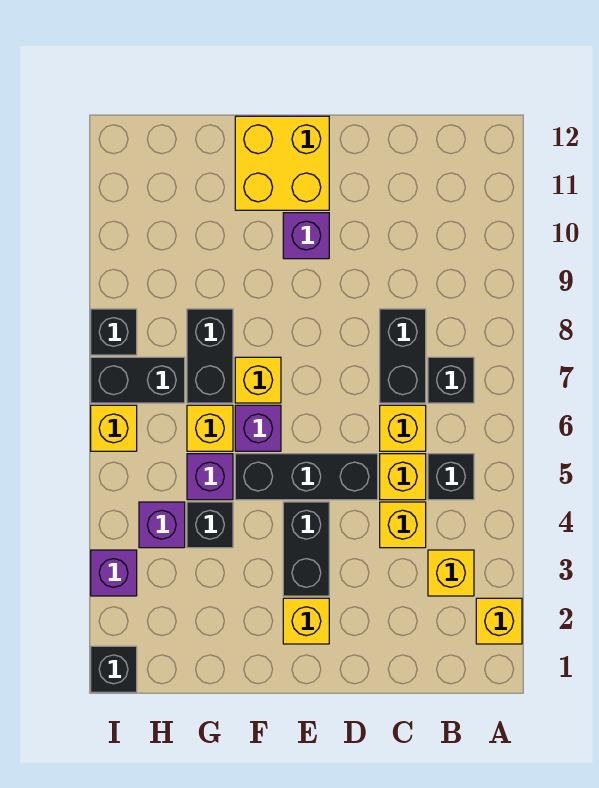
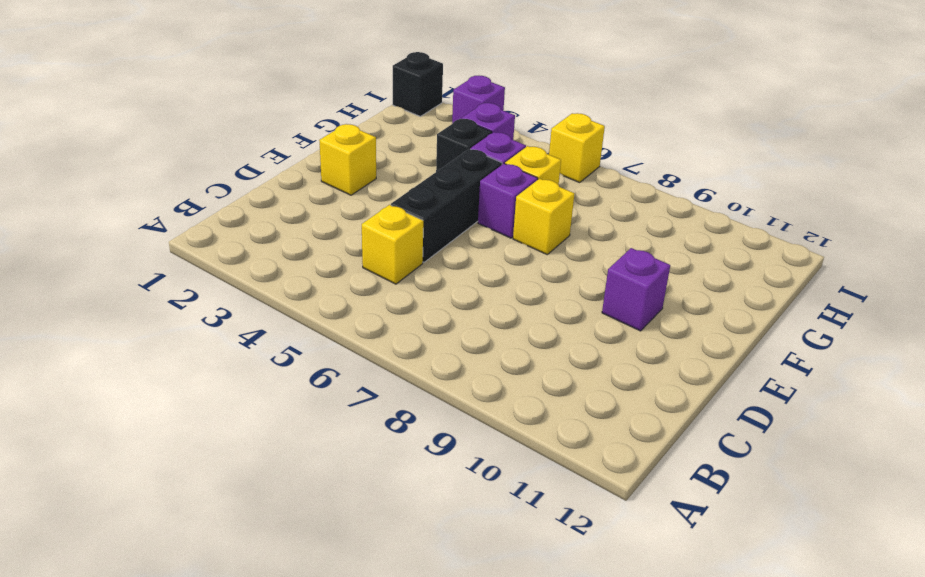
none -> yellow brick A2 level 1
none -> yellow brick B3 level 1
none -> black brick B5 level 1

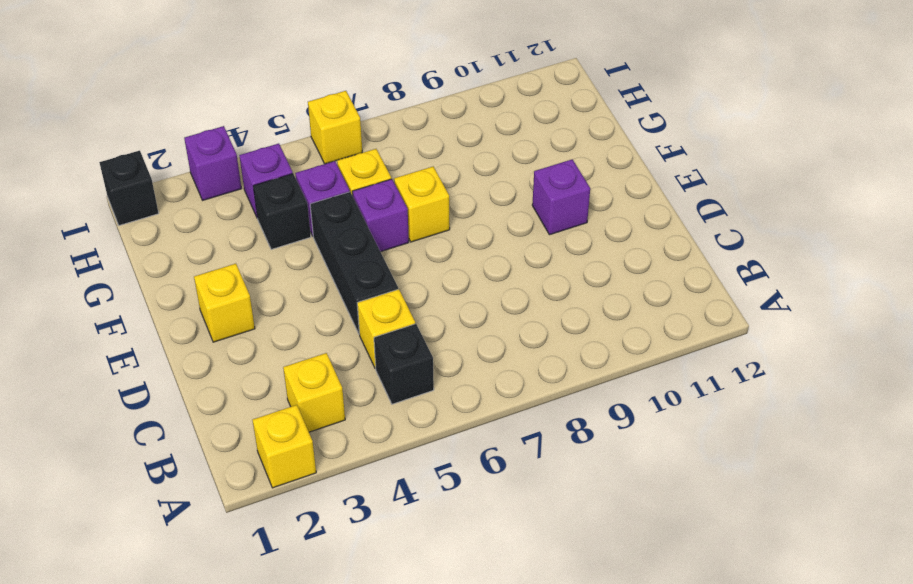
none -> black brick B7 level 1
none -> yellow brick C4 level 1
none -> yellow brick C6 level 1

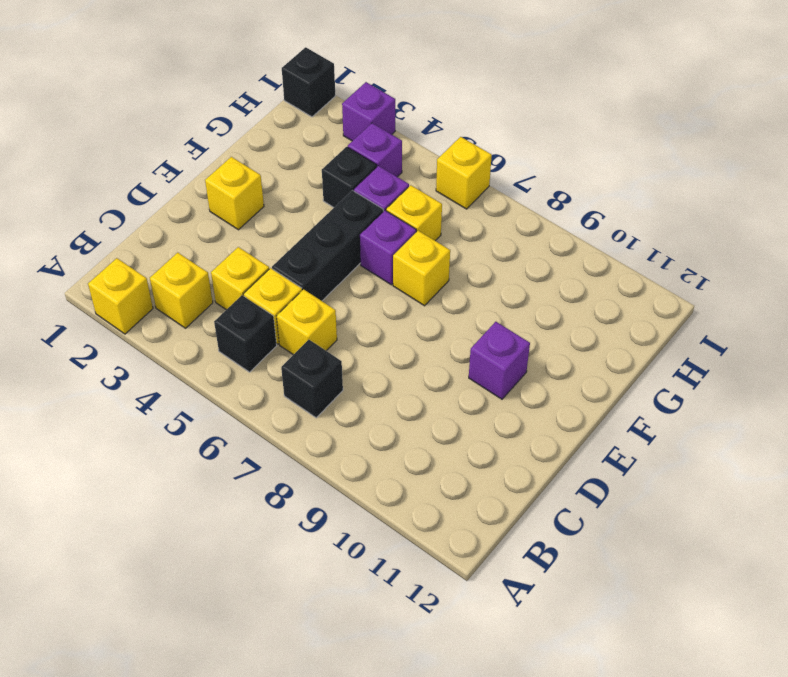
none -> black brick C7:C8 level 1
none -> black brick E3:E4 level 1
none -> yellow brick E11:F12 level 1

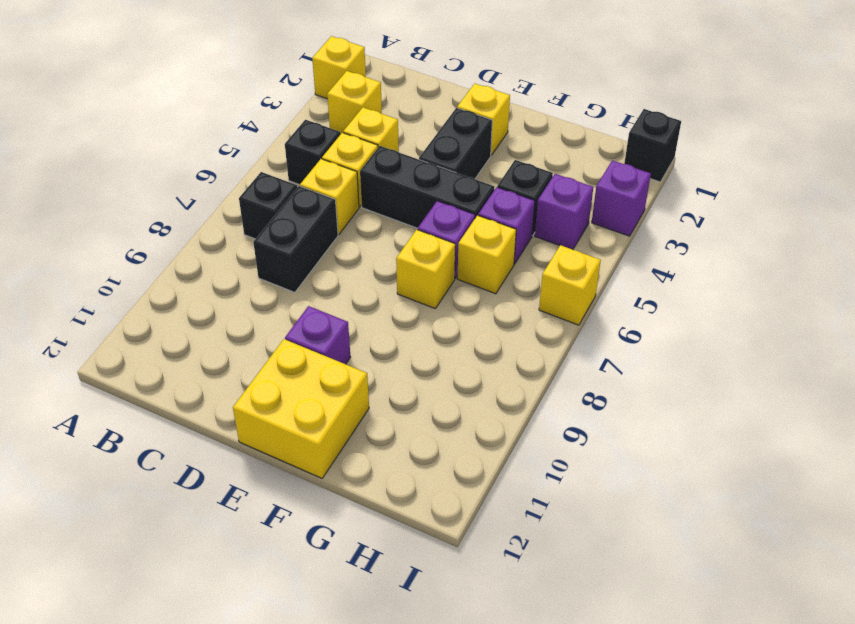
none -> black brick G7:G8 level 1
none -> black brick H7:I7 level 1
none -> black brick I8 level 1

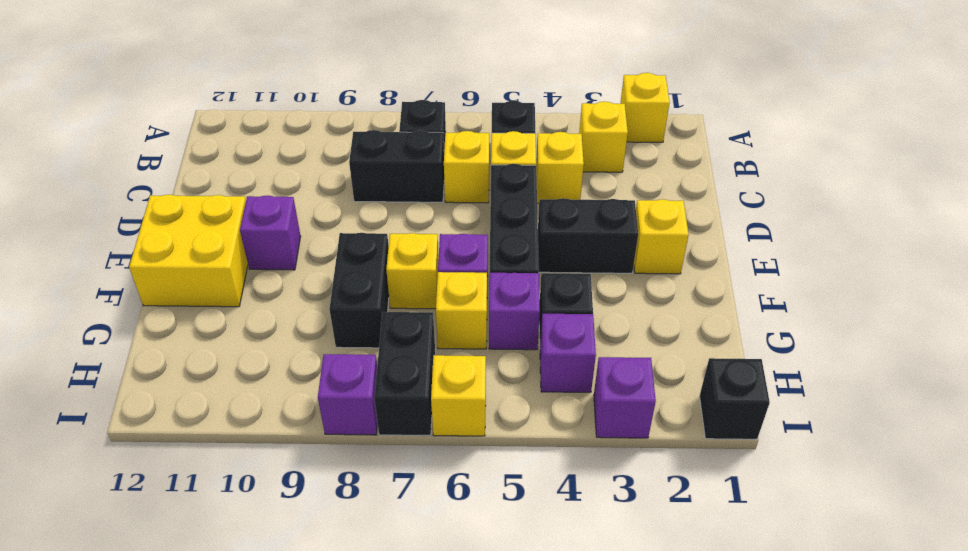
black brick F8:G8 level 1 -> black brick G7:G8 level 1
purple brick I8 level 1 -> black brick I8 level 1

